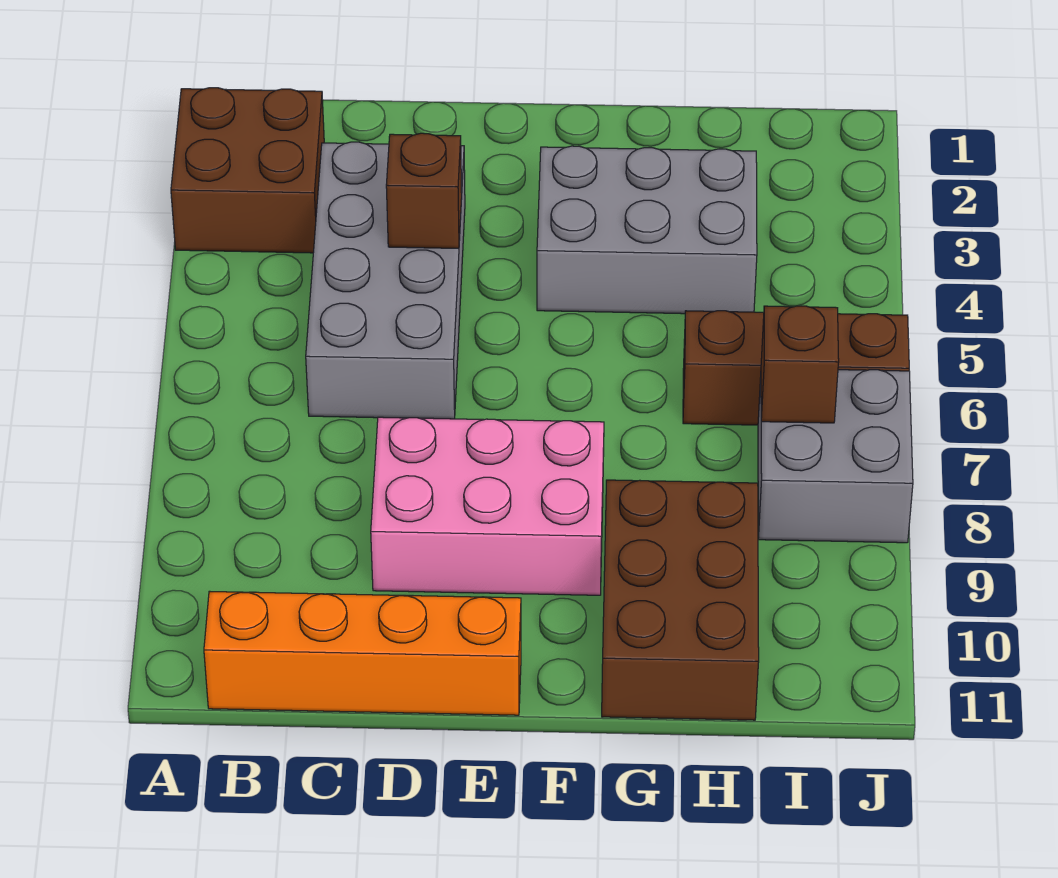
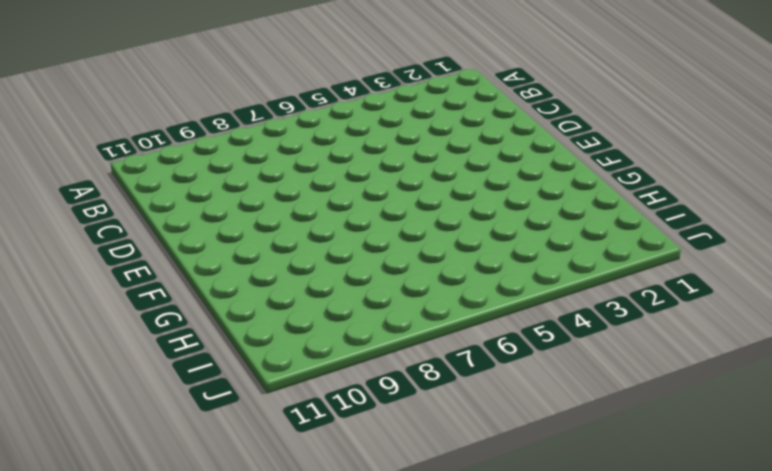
none -> brown brick A2:B3 level 1
none -> orange brick B11:E11 level 1

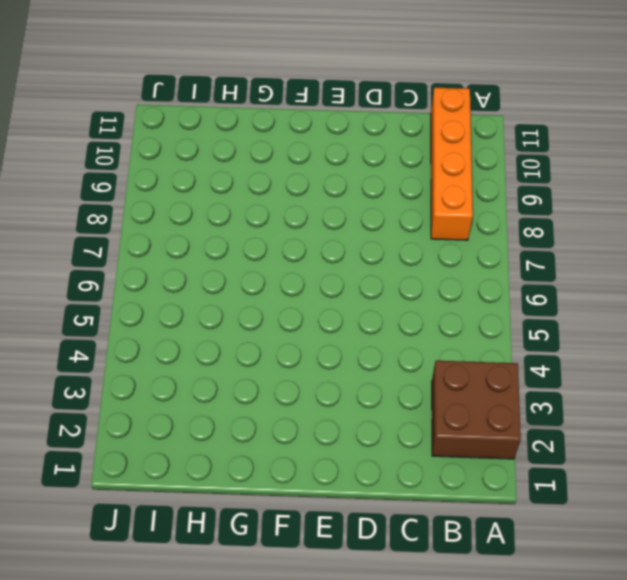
orange brick B8:B11 level 1 -> orange brick B11:E11 level 1
none -> grey brick C3:D6 level 1
none -> pink brick D8:F9 level 1

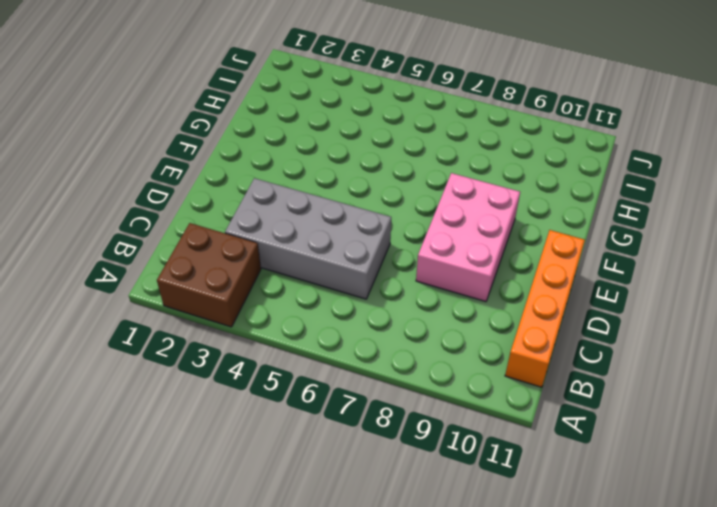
none -> grey brick F3:H4 level 1
none -> brown brick G9:H11 level 1

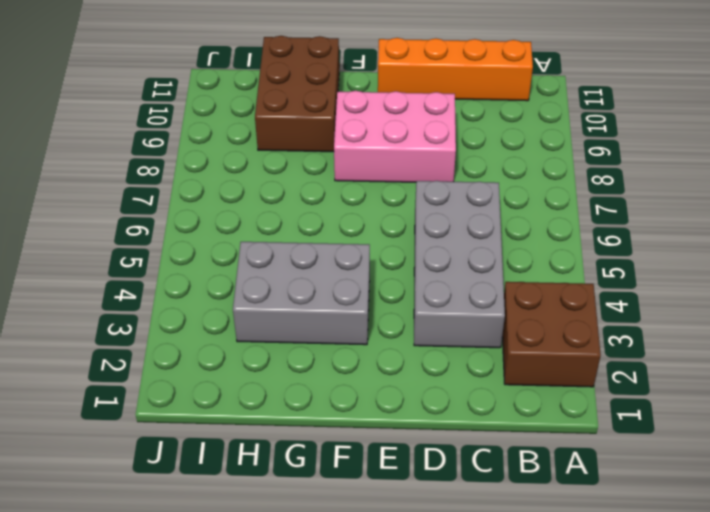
none -> brown brick H6:J6 level 1
none -> grey brick I7:J8 level 1

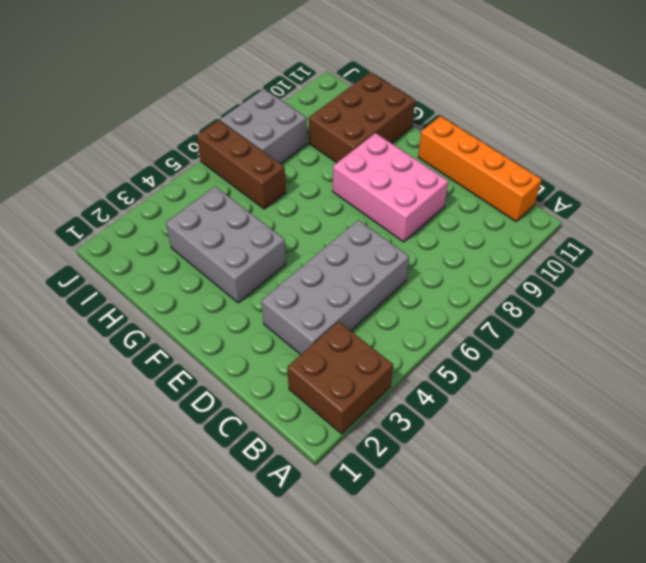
none -> brown brick D4 level 2
none -> brown brick I7 level 2

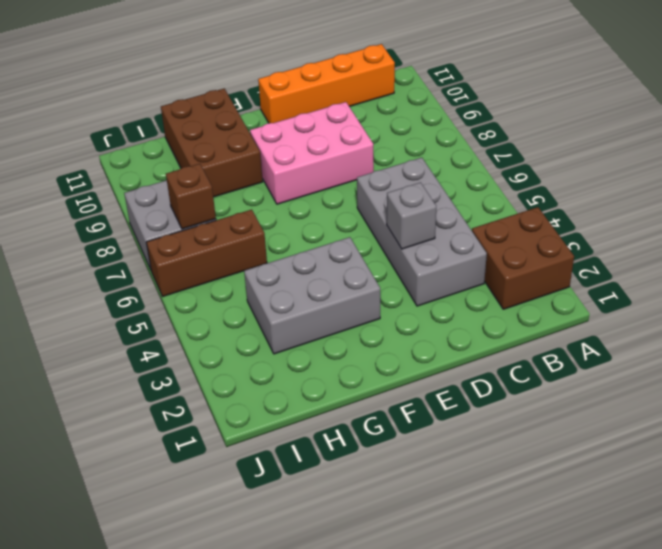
grey brick D4 level 2 -> brown brick D4 level 2

